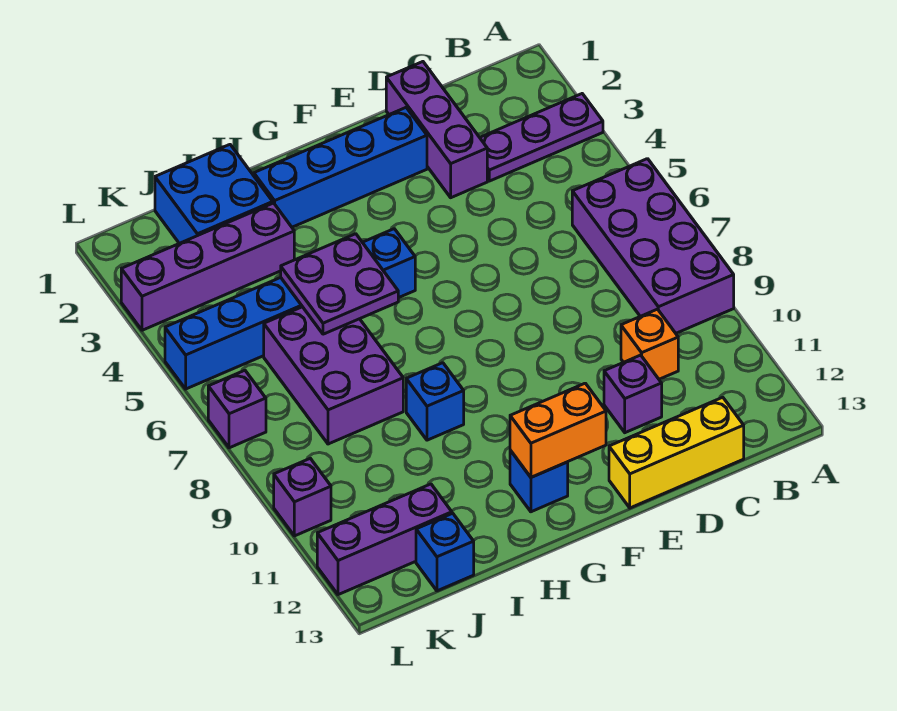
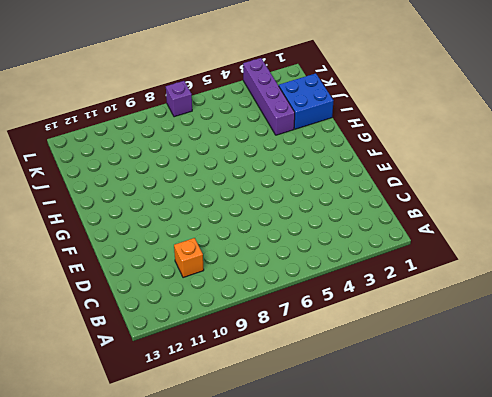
none -> purple plate A3:C3 level 1
none -> purple brick A6:B9 level 1
none -> yellow brick C13:E13 level 1

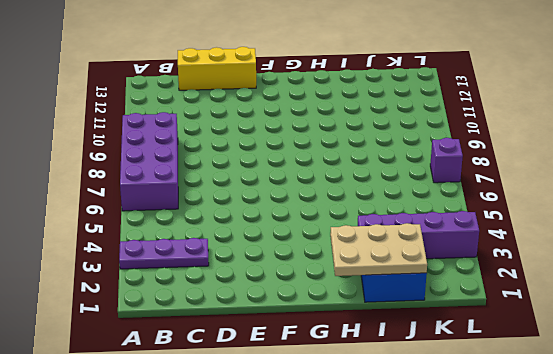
tan plate H1:J2 level 2 -> none
none -> orange brick C10 level 1
none -> purple brick D1:D3 level 1
none -> purple brick D11 level 1

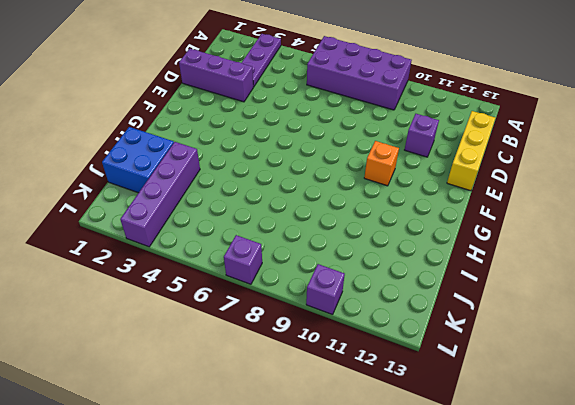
orange brick F10 level 1 -> orange brick C10 level 1
none -> blue brick E2:H2 level 1
none -> blue brick G5:L5 level 1
none -> blue brick G12 level 1

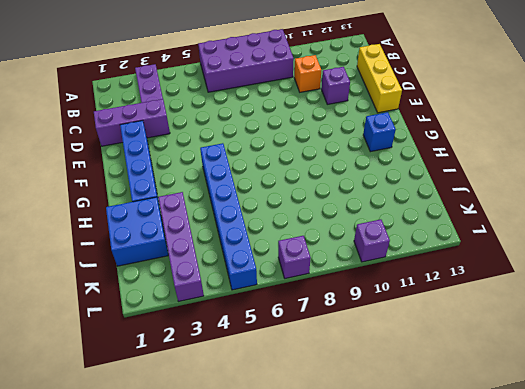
none -> blue brick H9 level 1
none -> purple brick I6:J8 level 1
none -> purple brick J12:L12 level 1

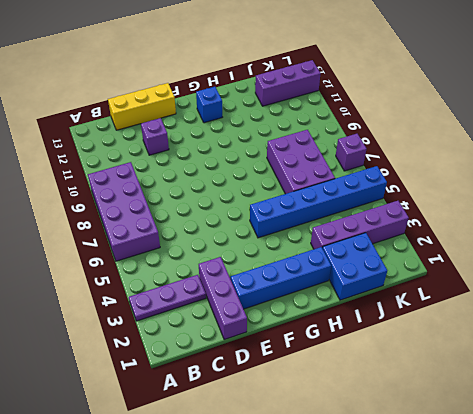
none -> orange brick C10 level 1
none -> blue brick H9 level 1
none -> blue brick J13 level 1

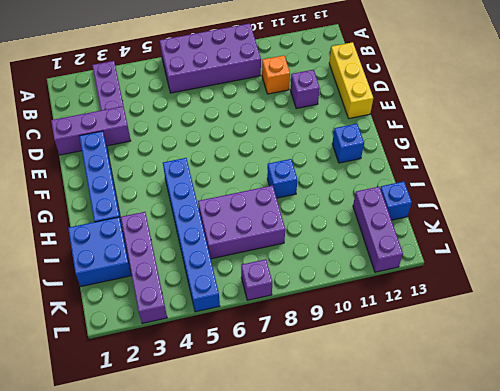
none -> purple brick L10 level 1
none -> orange brick F12:G12 level 2
none -> purple plate H5:I6 level 2

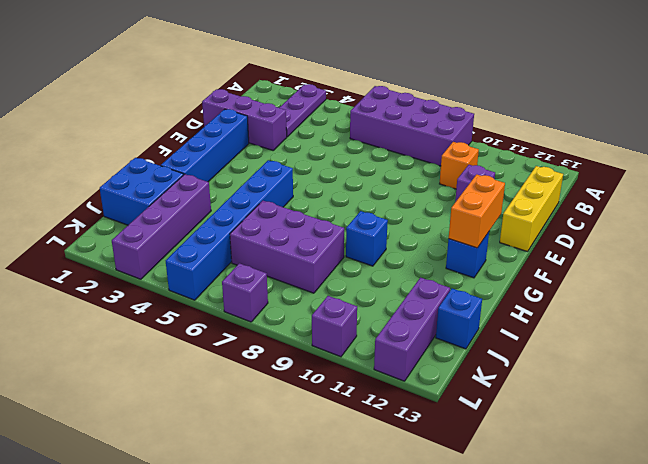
none -> purple plate H5:I6 level 2

